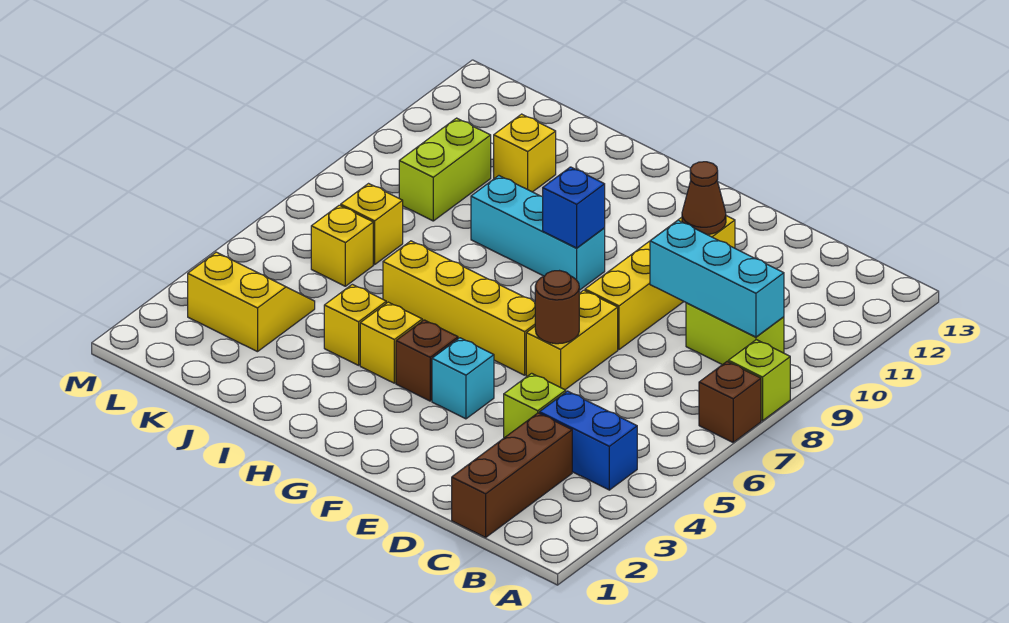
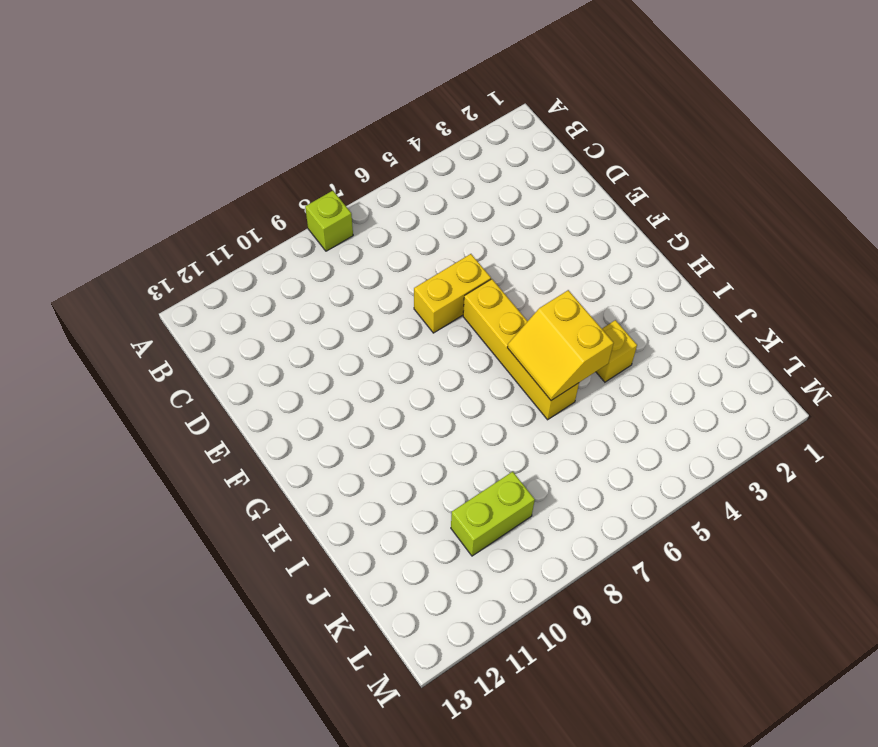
yellow slope H5:I6 level 2 top 5 -> yellow slope K3:L4 level 1 top 3
none -> brown brick A7 level 1
none -> blue brick B4:C4 level 1
none -> lime brick B9:C9 level 1

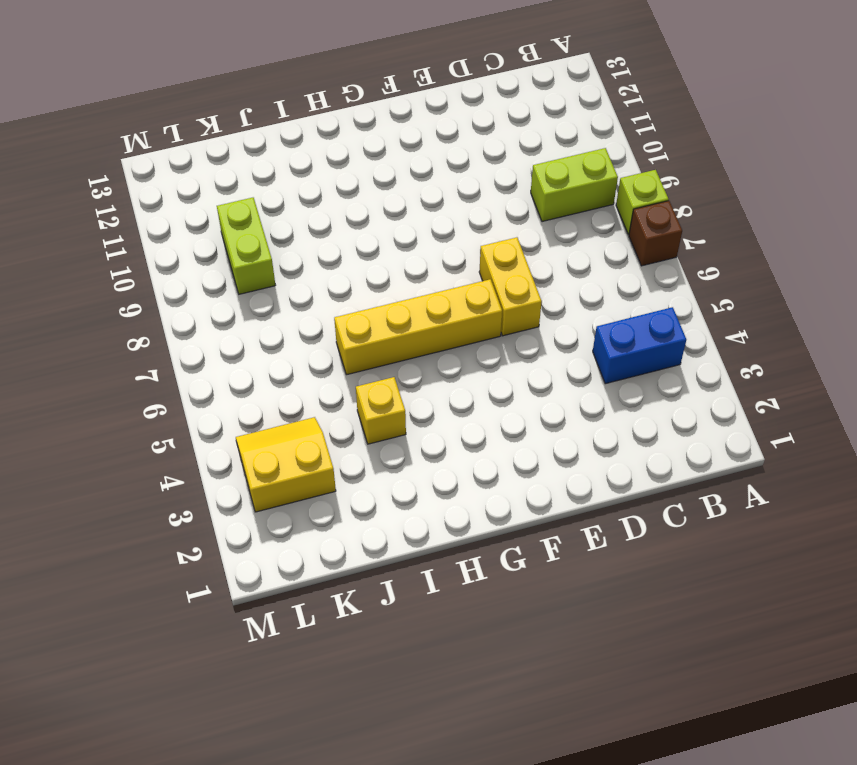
none -> brown brick C1:C3 level 1
none -> lime brick D4 level 1
none -> yellow brick E8:E11 level 1

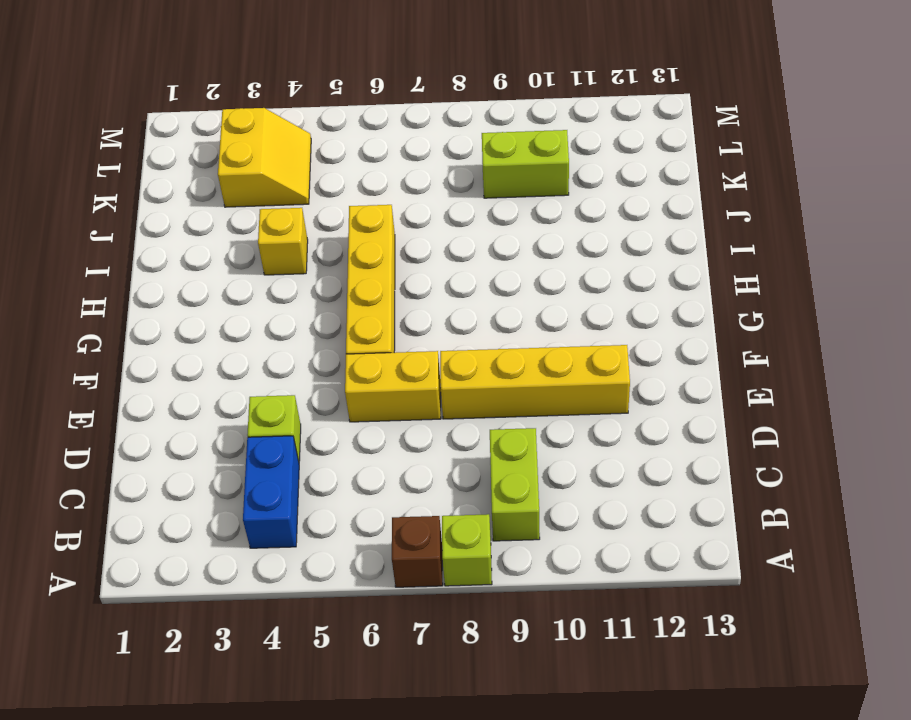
none -> brown brick C1:C3 level 1
none -> cyan brick F4 level 1
none -> brown brick G4 level 1

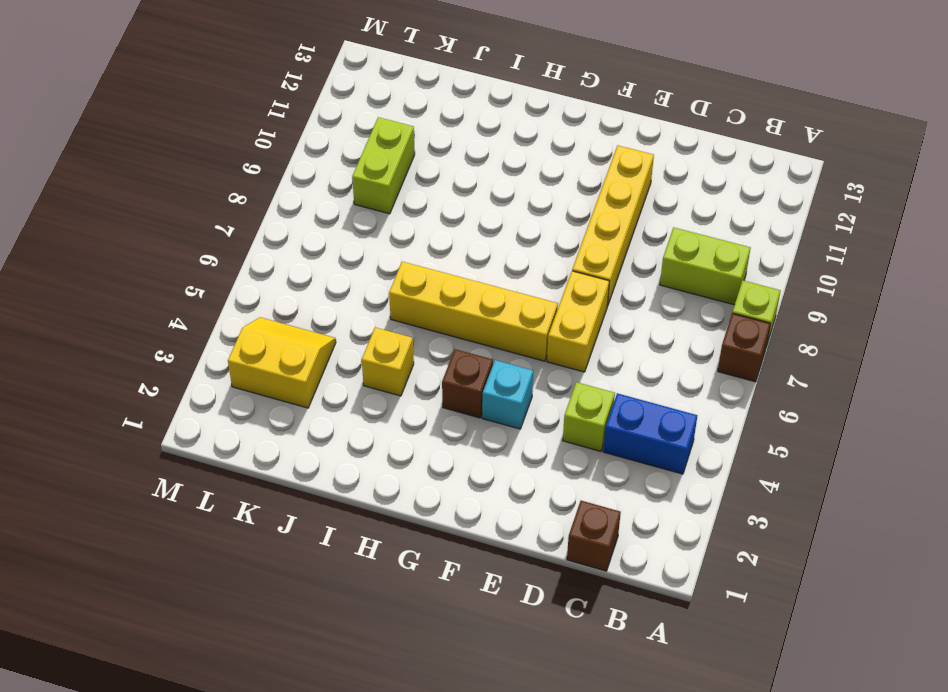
brown brick C1 level 1 -> brown brick C1:C3 level 1
none -> cyan brick G9:I9 level 1
none -> yellow brick H4 level 1
none -> yellow brick J11 level 1

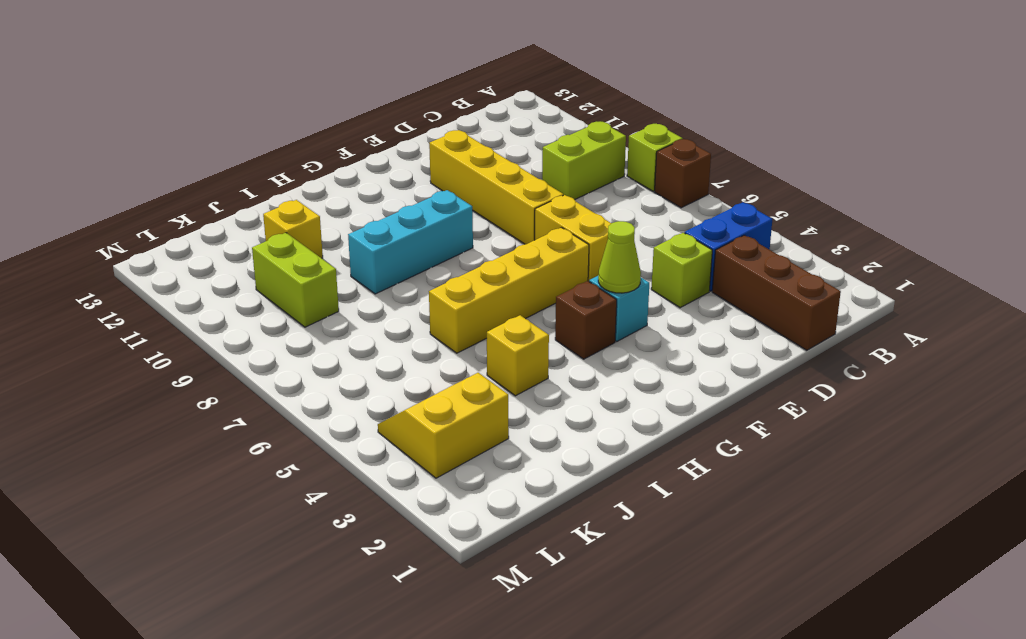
lime cone F4 level 2 -> none
none -> yellow brick H4 level 1
none -> yellow brick K6 level 1
none -> yellow brick K7 level 1

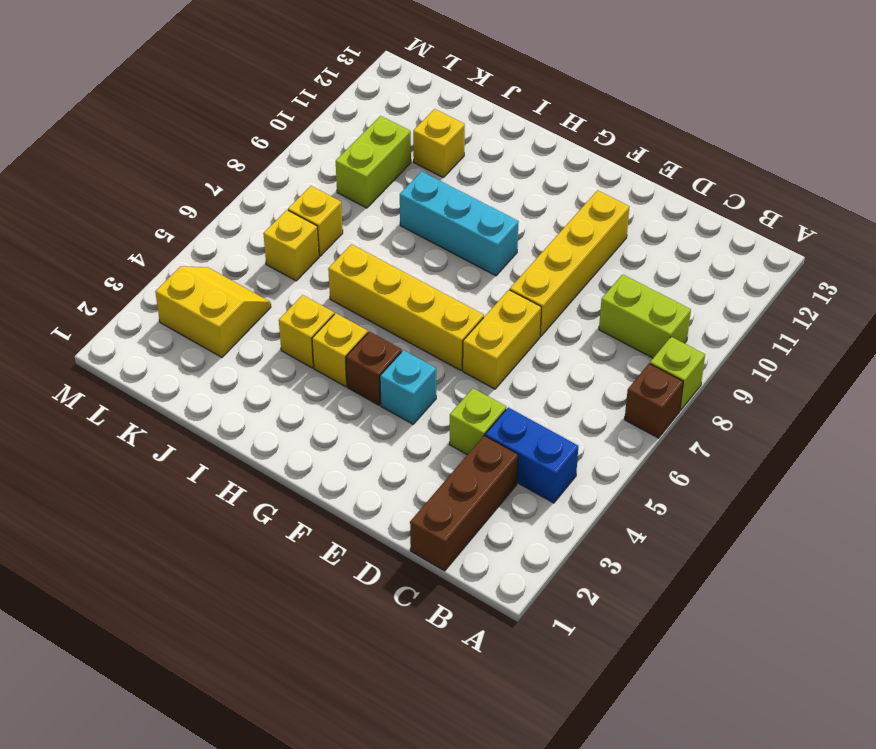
none -> cyan brick B9:D9 level 2
none -> brown round brick E6 level 2
none -> brown cone E11 level 2

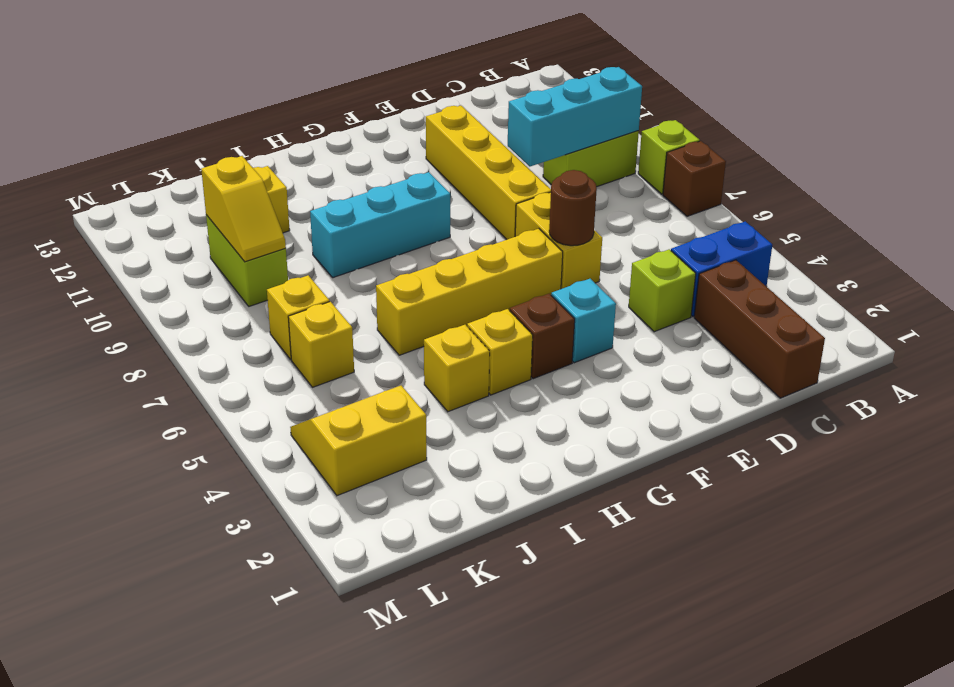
yellow slope K9:K10 level 2 top 10 -> none
none -> brown cone E11 level 2
none -> blue brick G9 level 2

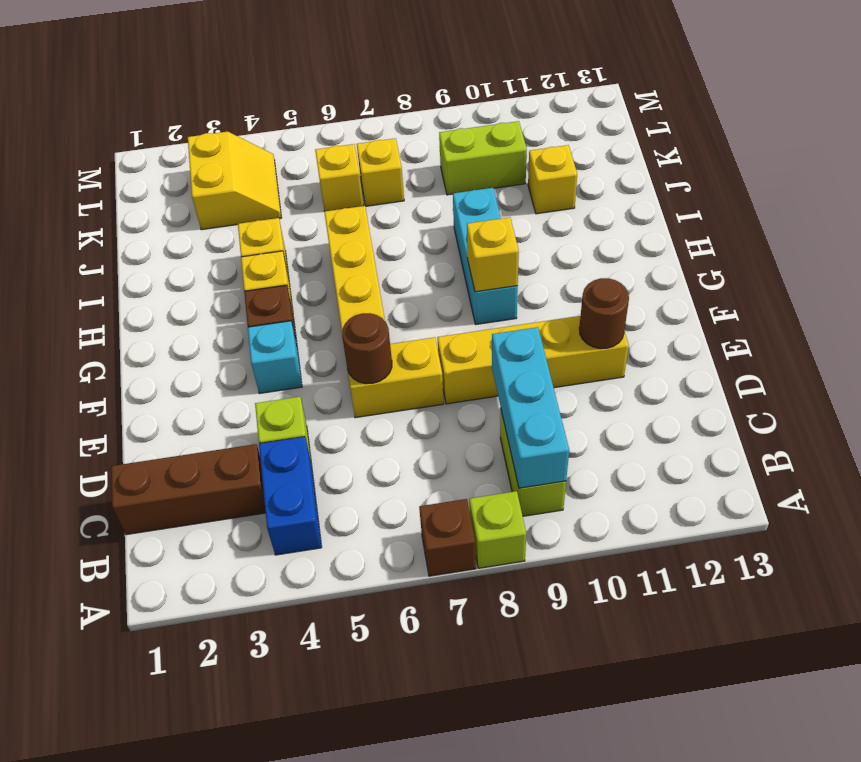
brown round brick E11 level 2 -> brown cone E11 level 2
yellow brick G9 level 2 -> blue brick G9 level 2

